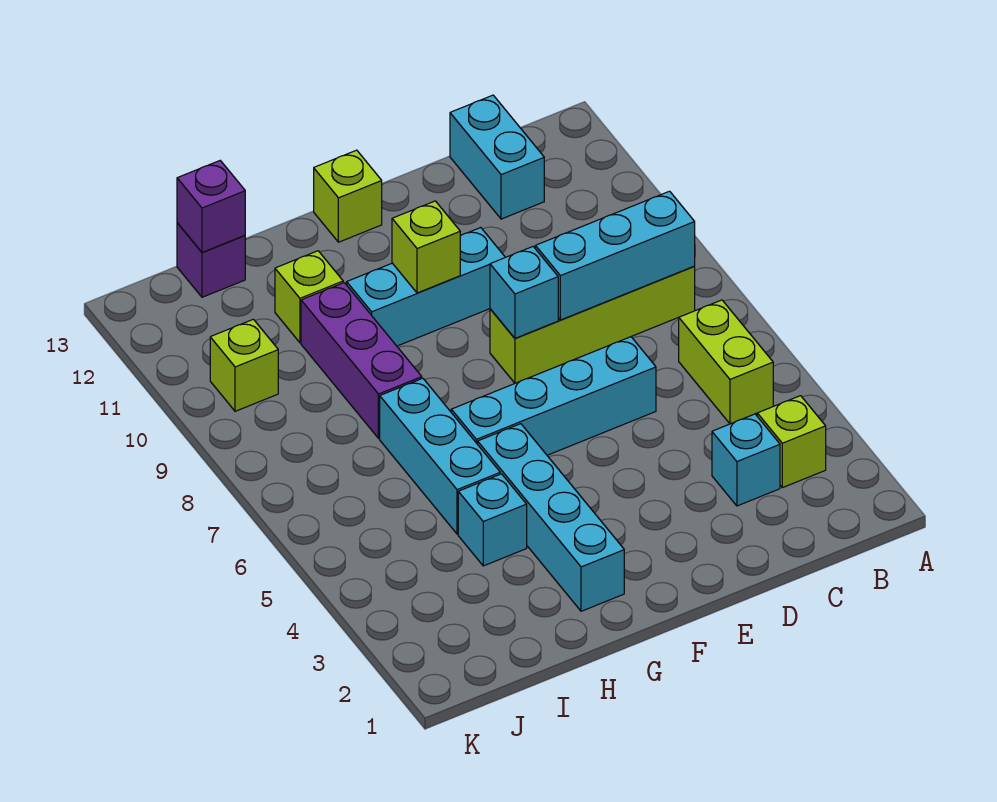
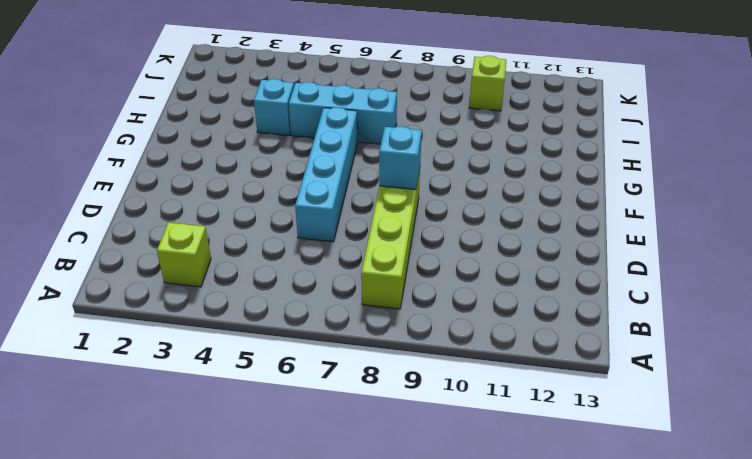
none -> lime brick B5:B6 level 1
none -> cyan brick C3 level 1
none -> cyan brick C12:C13 level 1

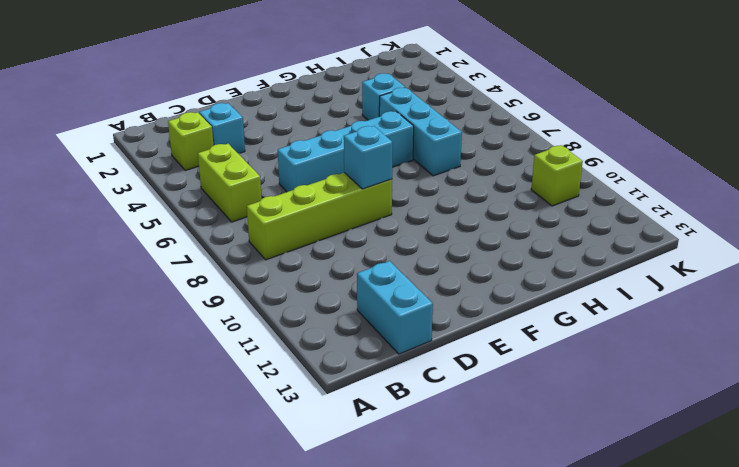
none -> cyan brick E10:G10 level 1
none -> lime brick F13 level 1
none -> cyan brick G2:G5 level 1

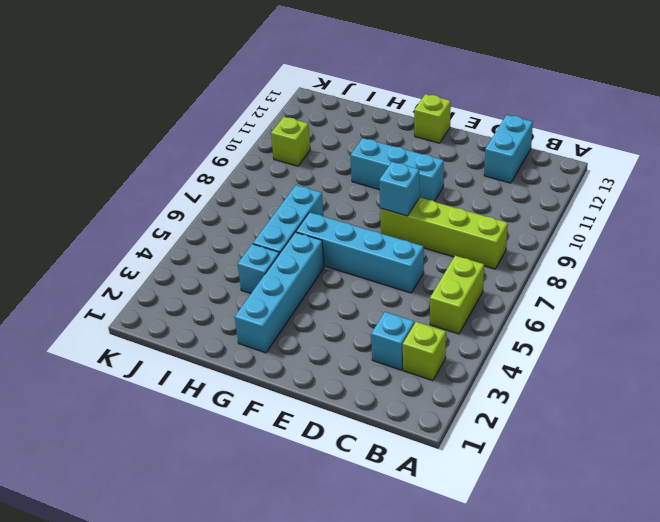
none -> purple brick H8:H10 level 1
none -> lime brick H11 level 1
none -> purple brick I13 level 1

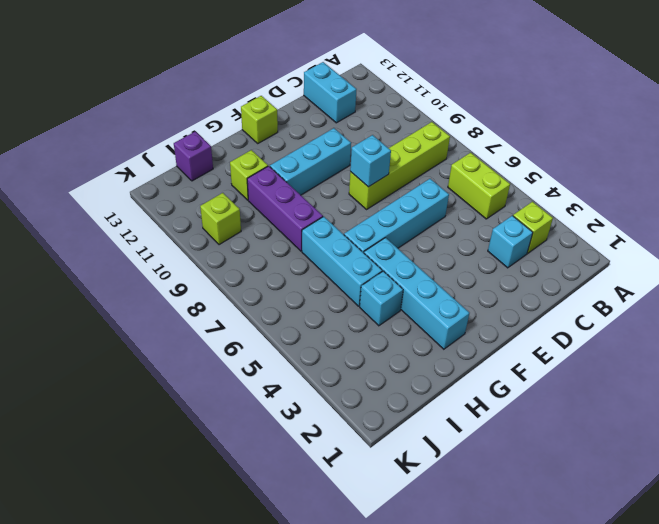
none -> cyan brick B8:D8 level 2
none -> lime brick F10 level 2
none -> purple brick I13 level 2

